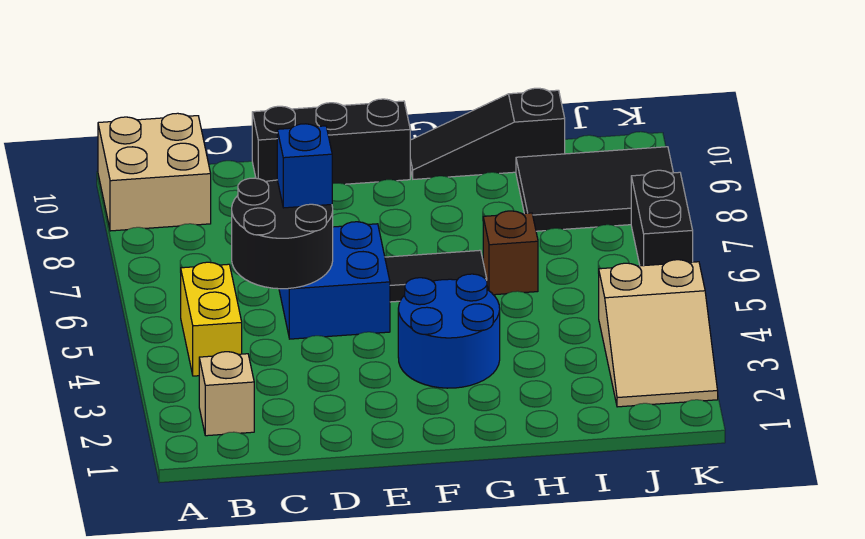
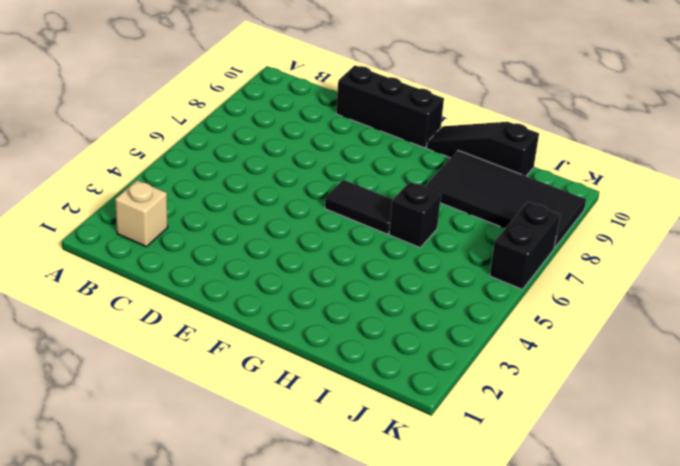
black brick H6 level 1 -> brown brick H6 level 1
black tile H8:K9 level 1 -> black tile I8:K9 level 1
none -> tan brick A9:B10 level 1
none -> yellow brick B4:B5 level 1
none -> blue brick D5:E6 level 1

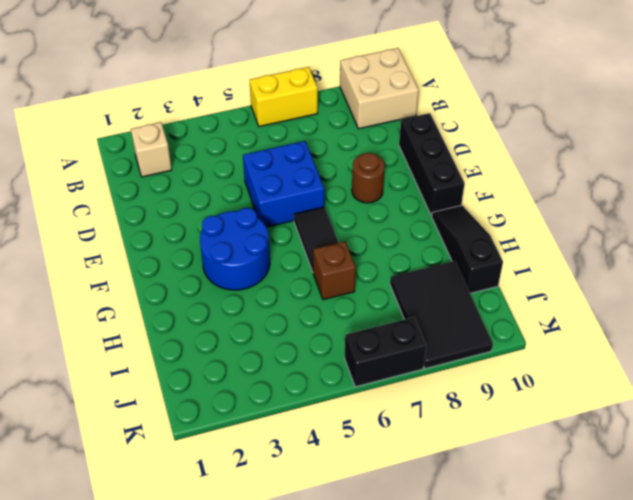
yellow brick A6:A7 level 1 -> yellow brick B4:B5 level 1
brown round brick E8 level 1 -> none
none -> tan slope J2:K4 level 1 top 4
none -> black round brick C5:D6 level 2
none -> blue brick D6 level 3

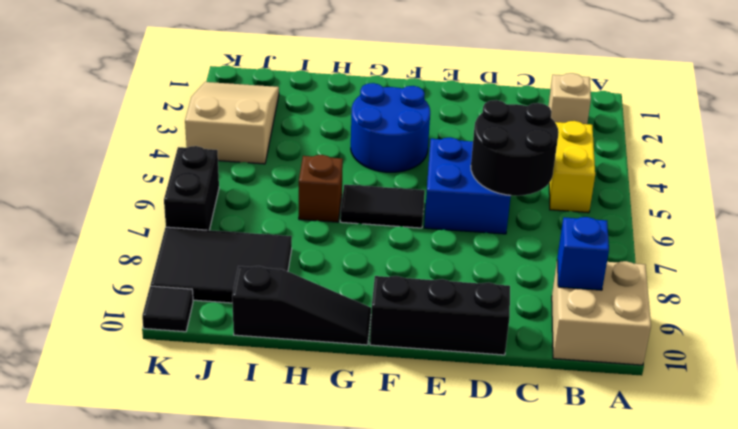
blue brick B9 level 2 -> blue brick D6 level 3
black tile K10 level 1 -> none

